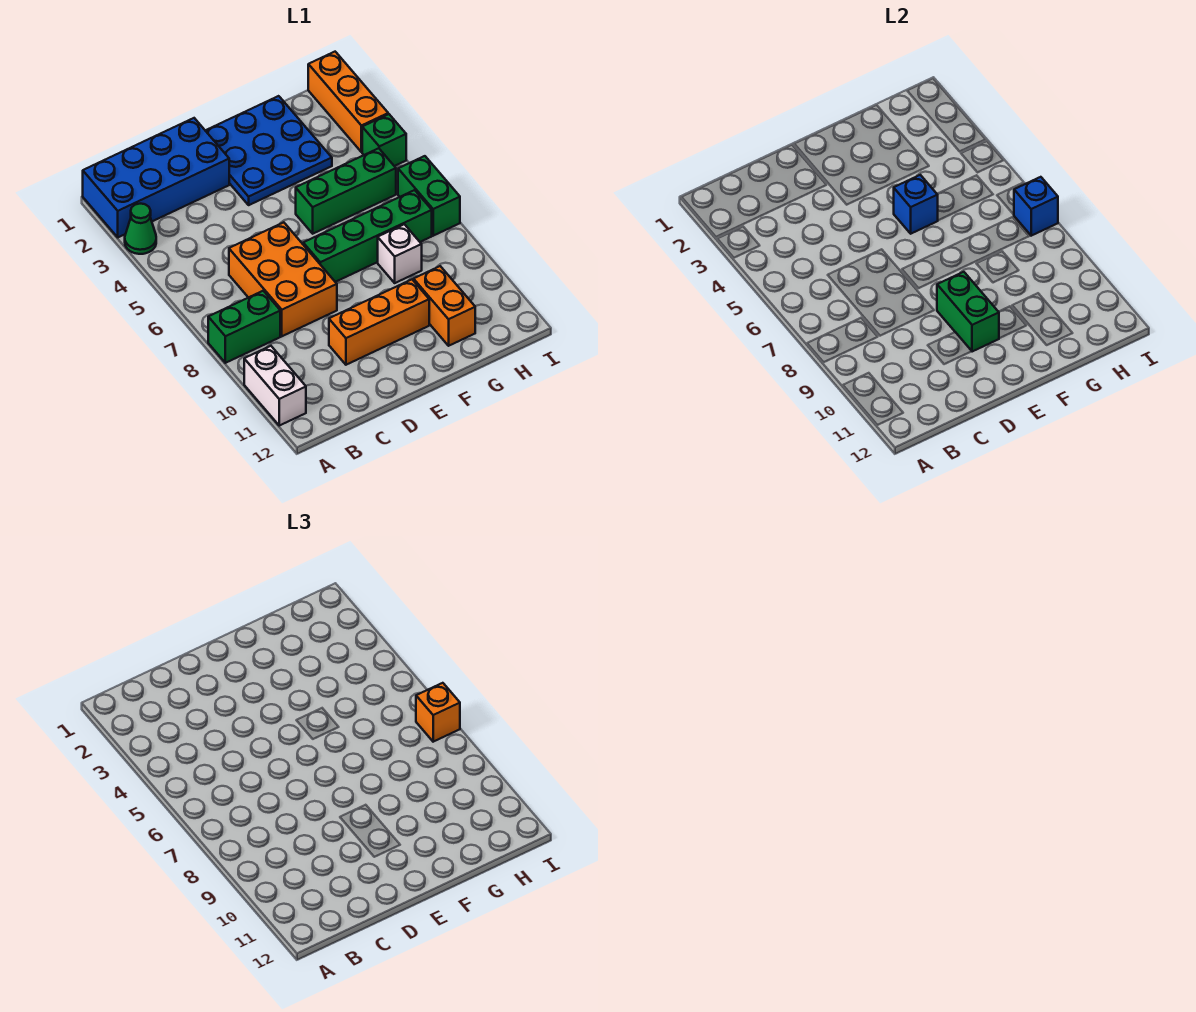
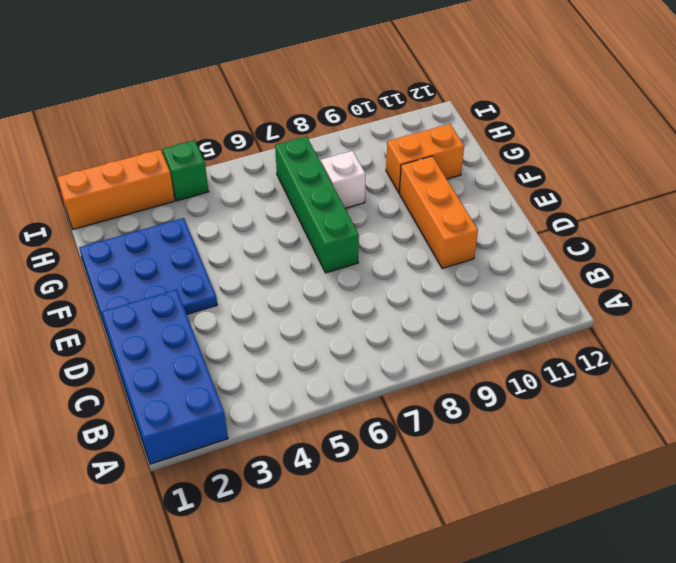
none -> green cone A3 level 1
none -> green brick A8:B8 level 1
none -> white brick A10:A11 level 1

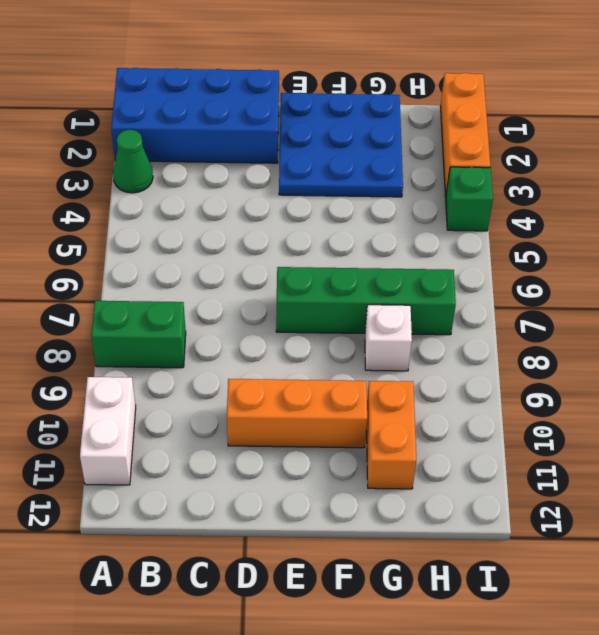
none -> orange brick C6:D8 level 1
none -> green brick F5:H5 level 1
none -> green brick I6:I7 level 1

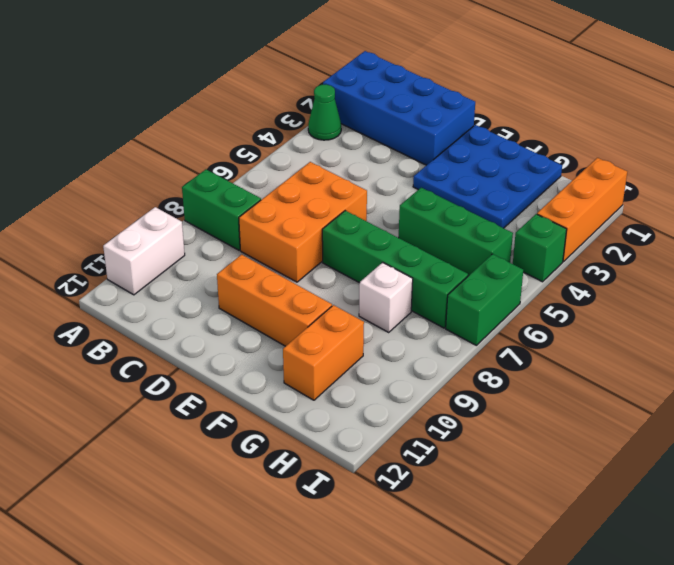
none -> green brick E9:E10 level 2
none -> blue brick F5 level 2
none -> blue brick I7 level 2

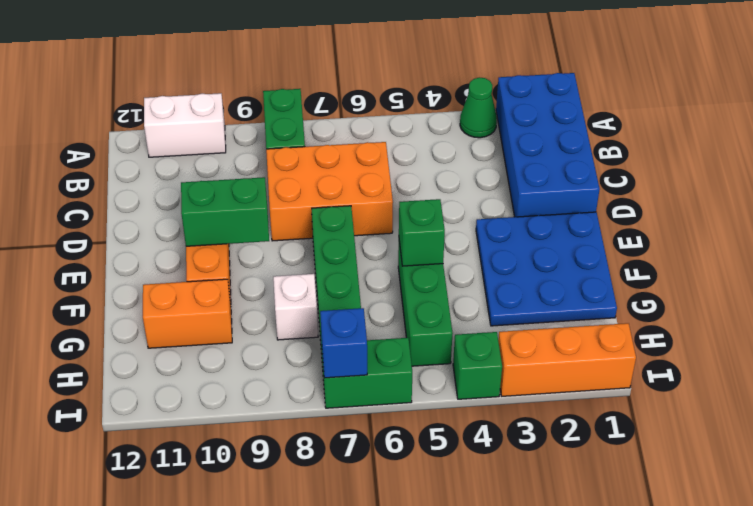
green brick F5 level 2 -> blue brick F5 level 2
none -> orange brick I7 level 3

